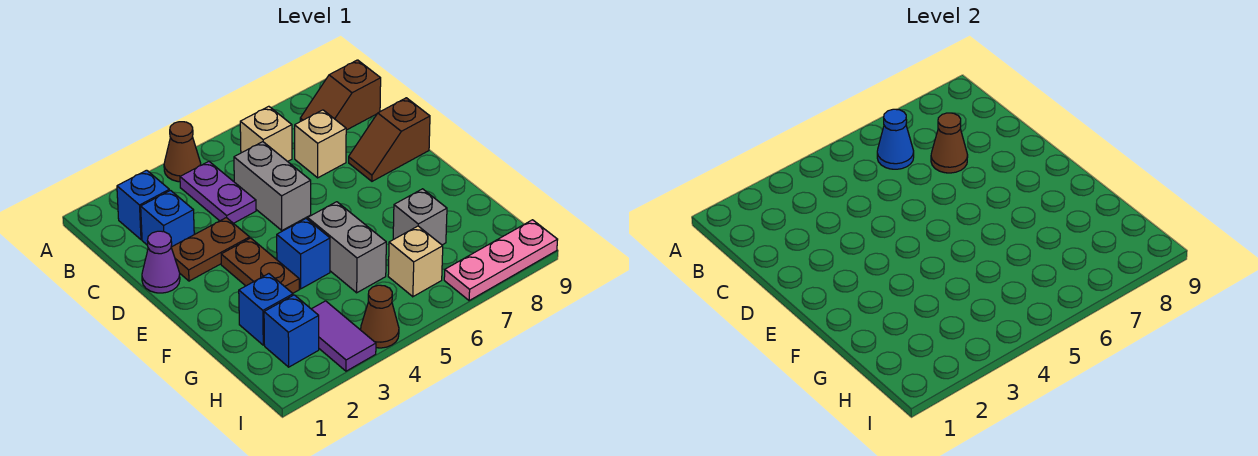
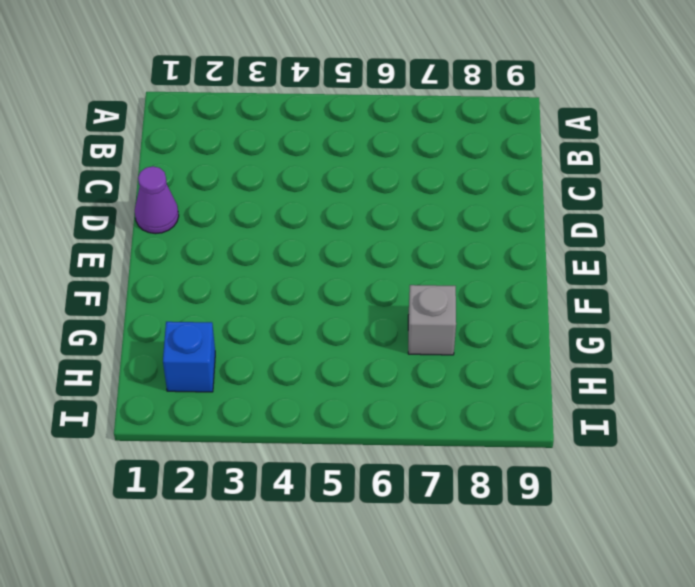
none -> brown cone A4 level 1
none -> blue brick B2 level 1
none -> purple plate B4:C4 level 1

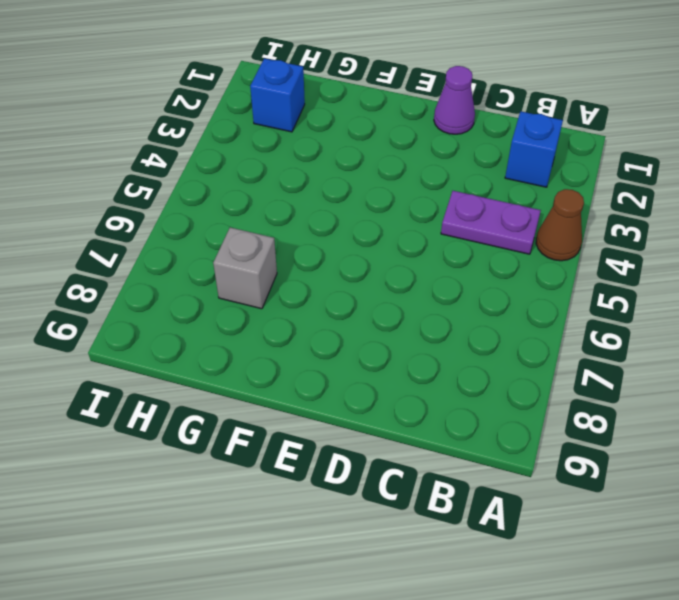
none -> tan brick B6 level 1
none -> brown slope B8:B9 level 1 top 9
none -> blue brick C2 level 1

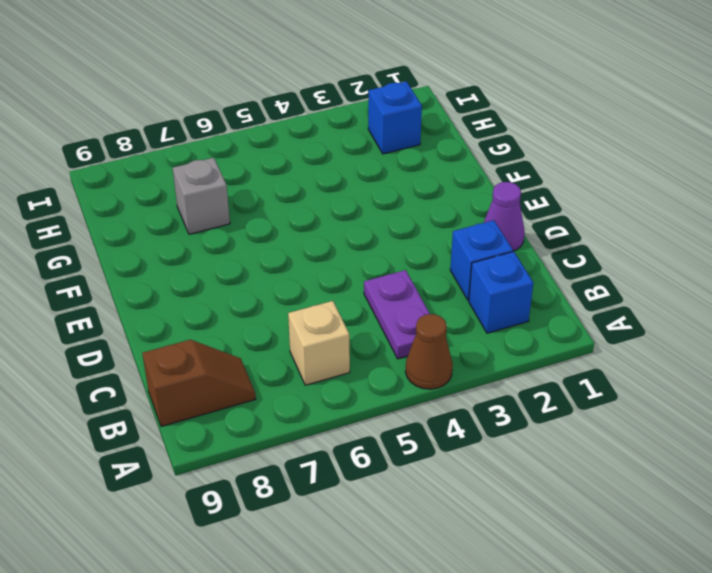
none -> grey brick C5:D5 level 1
none -> tan brick C7 level 1
none -> brown plate D2:D3 level 1

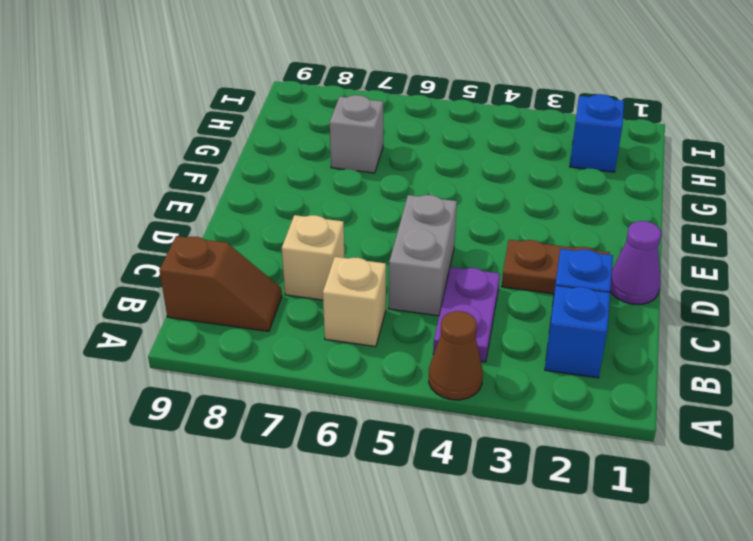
none -> brown slope D8:D9 level 1 top 9
none -> brown plate E3:F3 level 1
none -> blue brick F4 level 1

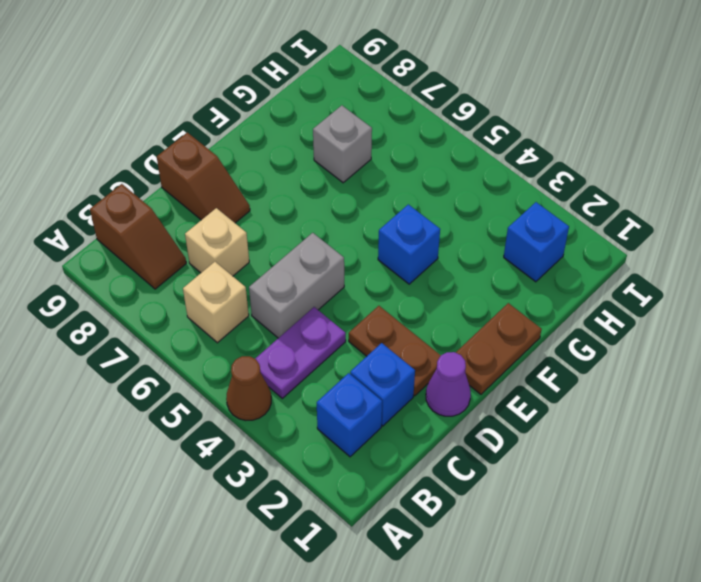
brown plate E1:F1 level 1 -> brown plate E3:F3 level 1
none -> grey brick F5:G5 level 1
none -> blue brick G2 level 1
none -> purple tile H3:I3 level 1

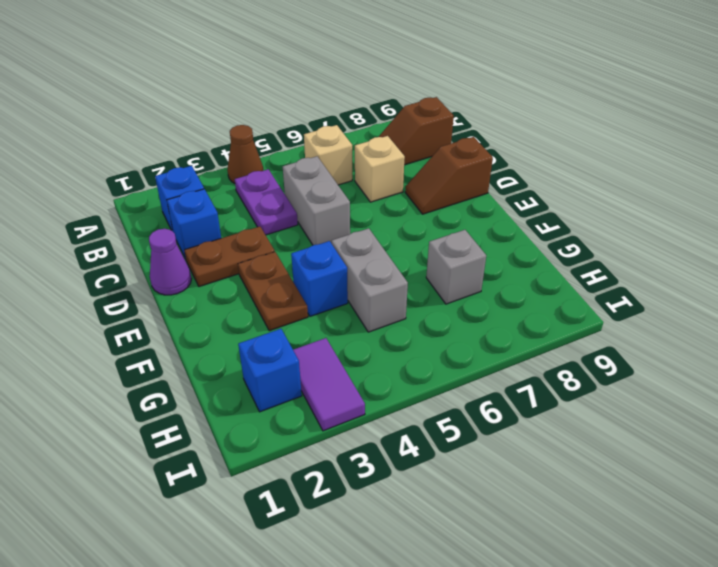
none -> blue brick G2 level 1
none -> tan brick H6 level 1
none -> brown cone I4 level 1

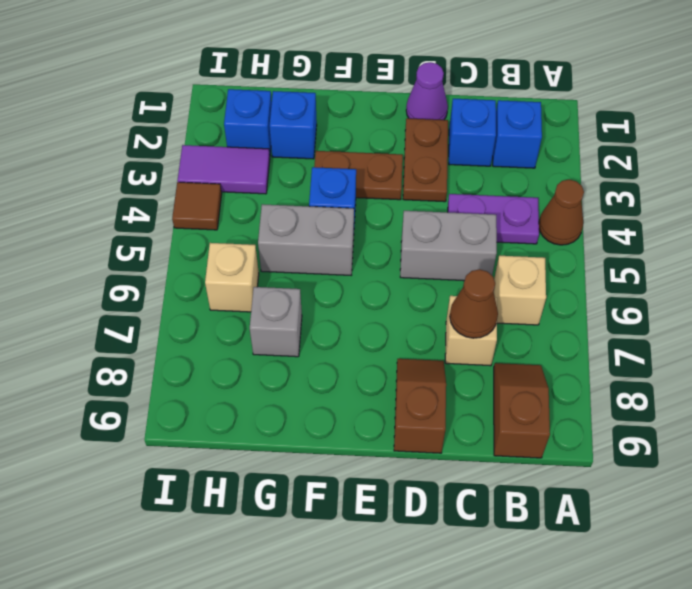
brown tile I4 level 1 -> brown cone I4 level 1
none -> pink plate I7:I9 level 1
none -> blue cone B6 level 2

